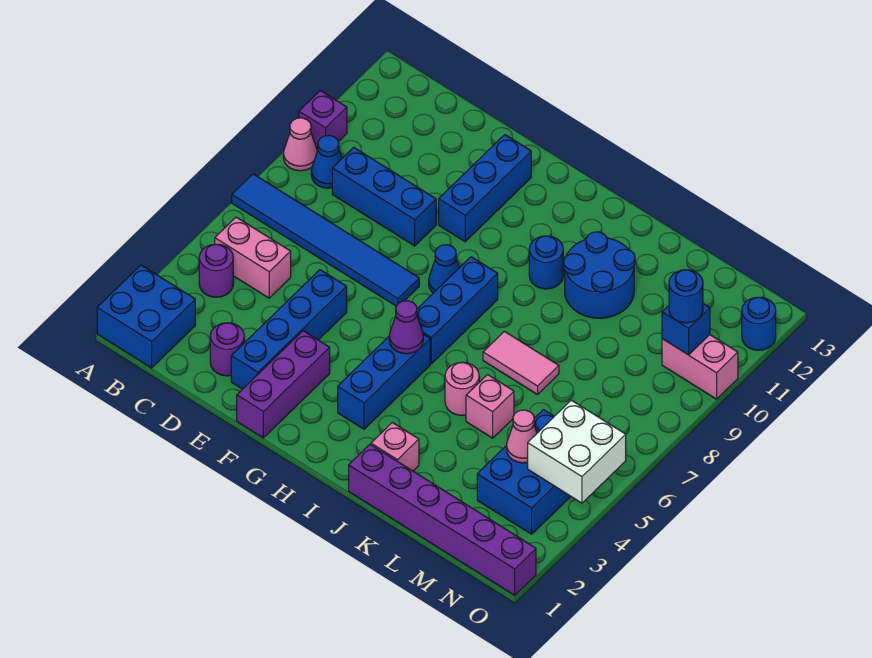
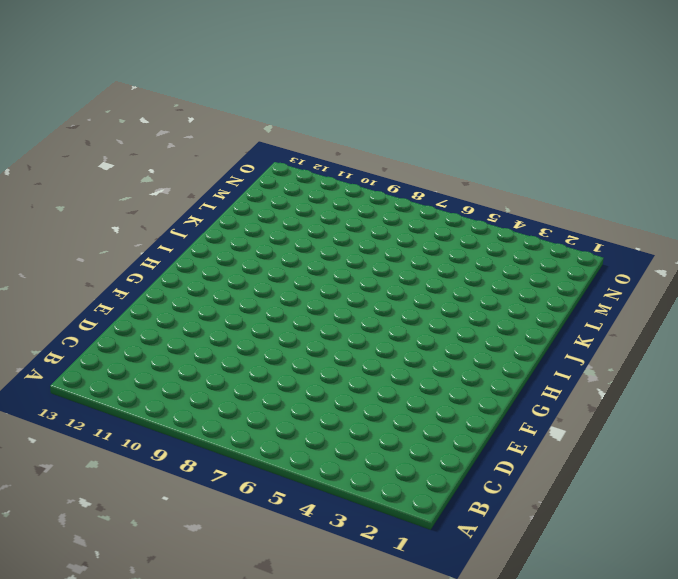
none -> blue brick A1:B2 level 1
none -> blue tile A7:F7 level 1
none -> pink cone A9 level 1
none -> purple brick A10 level 1

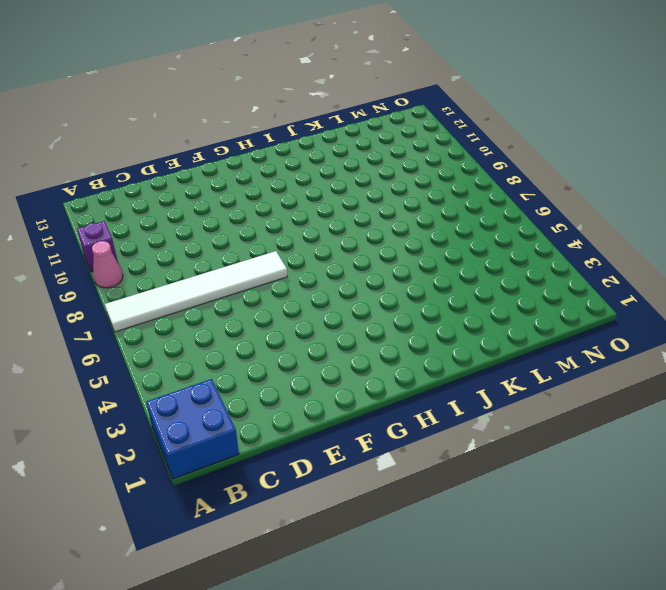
white tile A7:F7 level 1 -> blue tile A7:F7 level 1
none -> purple round brick B4 level 1
none -> pink brick B5:C5 level 1
none -> blue cone B9 level 1
none -> blue brick C9:E9 level 1

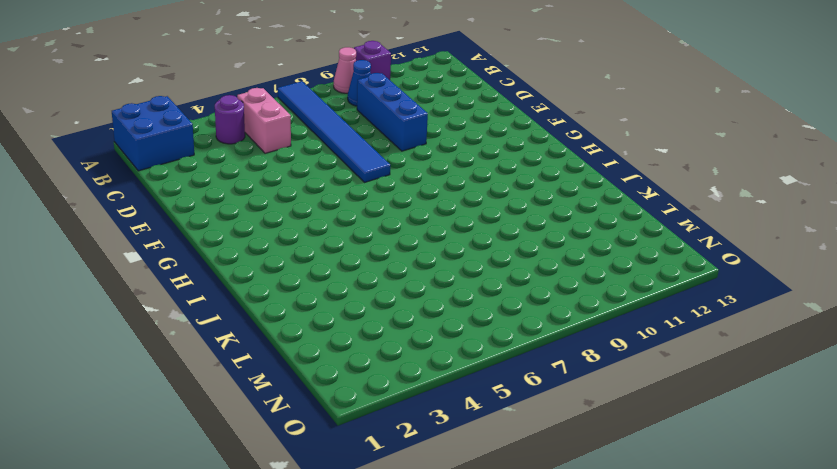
none -> purple round brick D2 level 1
none -> blue brick E2:E5 level 1
none -> purple brick F1:F3 level 1
none -> blue brick F10:F12 level 1

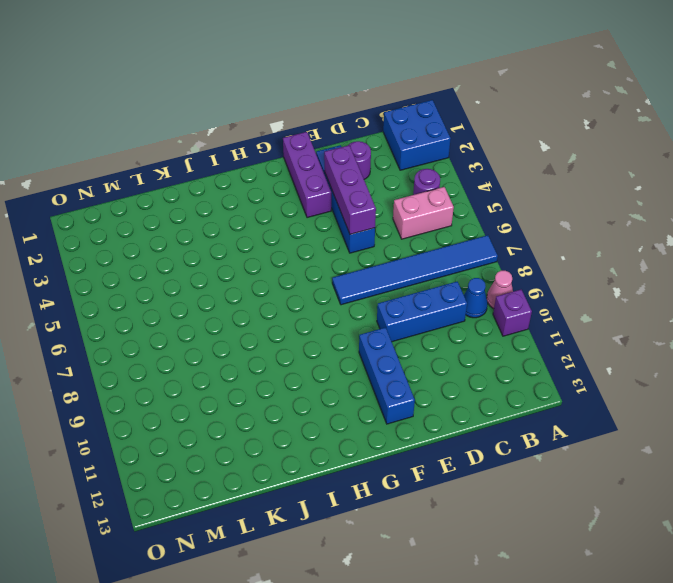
purple brick E3:E5 level 2 -> none
none -> blue cone G8 level 1
none -> blue brick H3:H5 level 1
none -> blue brick H6:H8 level 1
none -> blue round brick I10 level 1

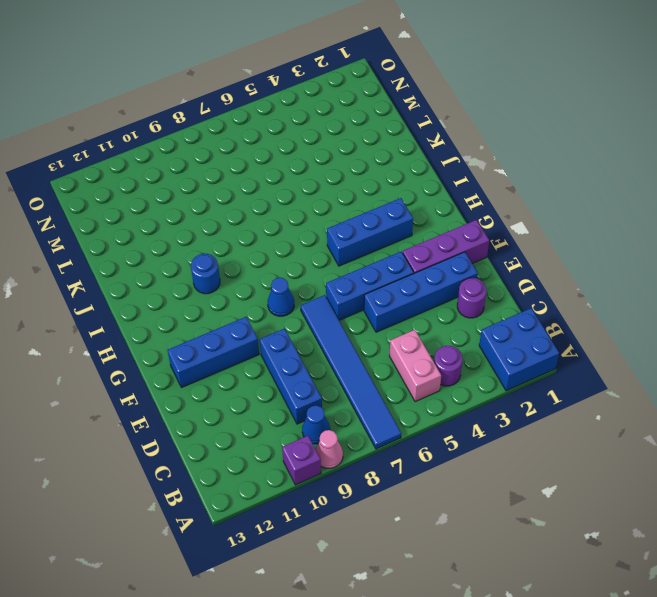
blue brick F4:F6 level 1 -> blue brick H6:H8 level 1
none -> purple brick J1:O1 level 1
none -> pink brick J2 level 1
none -> pink round brick J5 level 1
none -> pink tile J7:K7 level 1

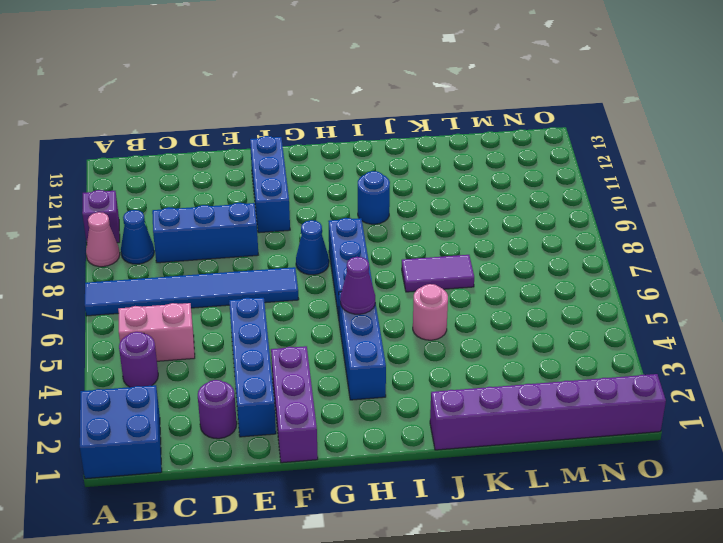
purple tile J7:K7 level 1 -> pink tile J7:K7 level 1
none -> pink brick J2 level 1
none -> blue round brick J10:K11 level 1
none -> pink brick K5 level 1
none -> blue brick M3:N5 level 1

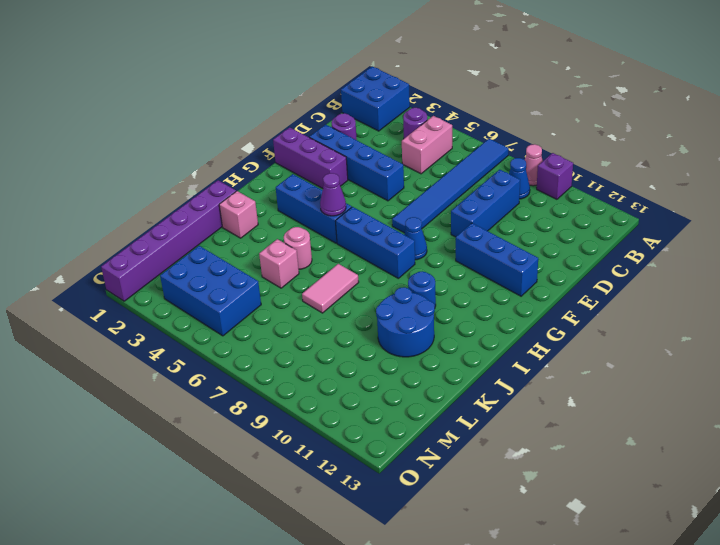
none -> pink brick N10:O10 level 1
none -> blue round brick O12 level 1
none -> pink cone M4 level 2
none -> white brick N4:O5 level 2

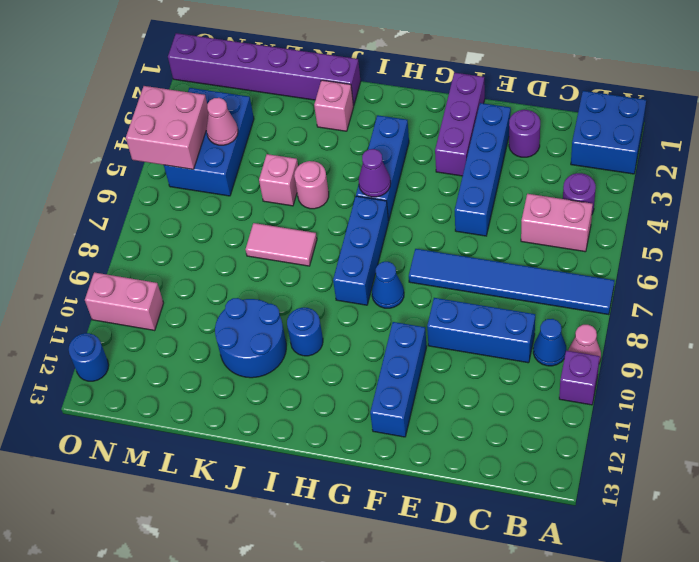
pink brick N4:O5 level 2 -> white brick N4:O5 level 2
none -> blue brick N10 level 2
none -> blue round brick N10 level 3

